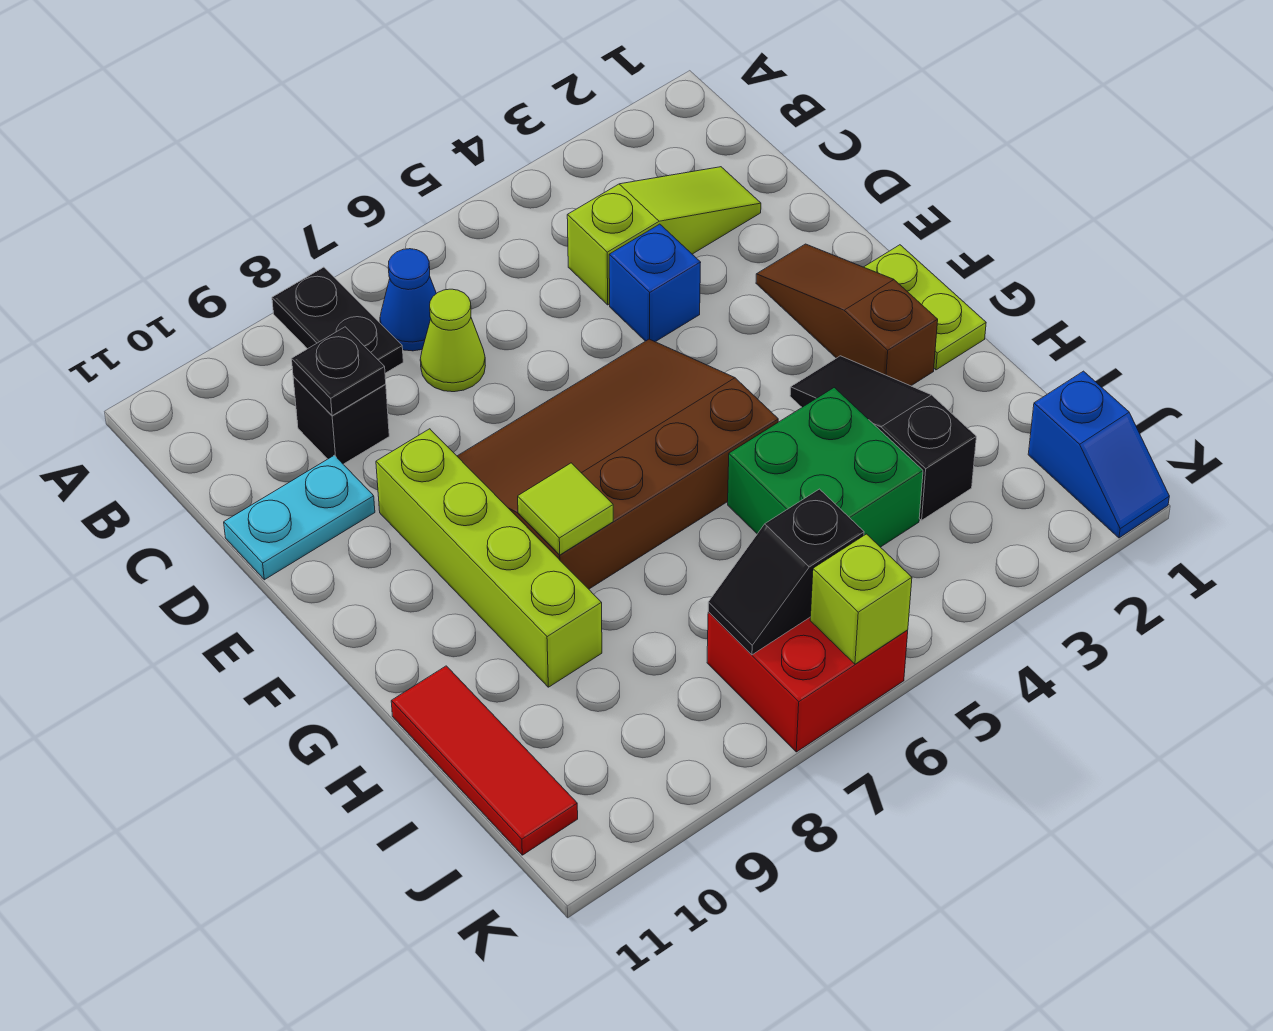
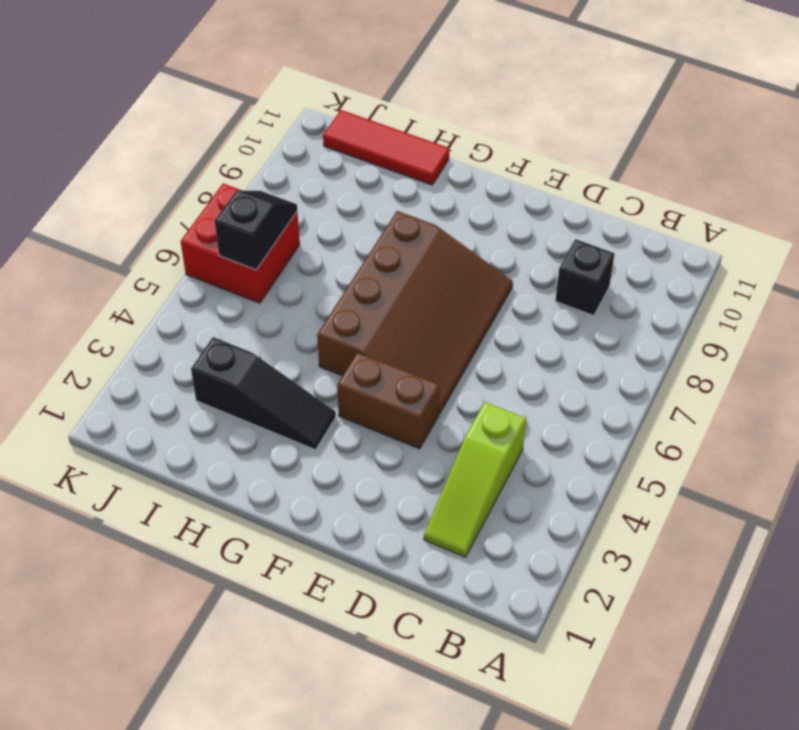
brown brick E4:F4 level 1 -> none
none -> black plate A8:B8 level 1
none -> blue cone B7 level 1
none -> lime cone C7 level 1

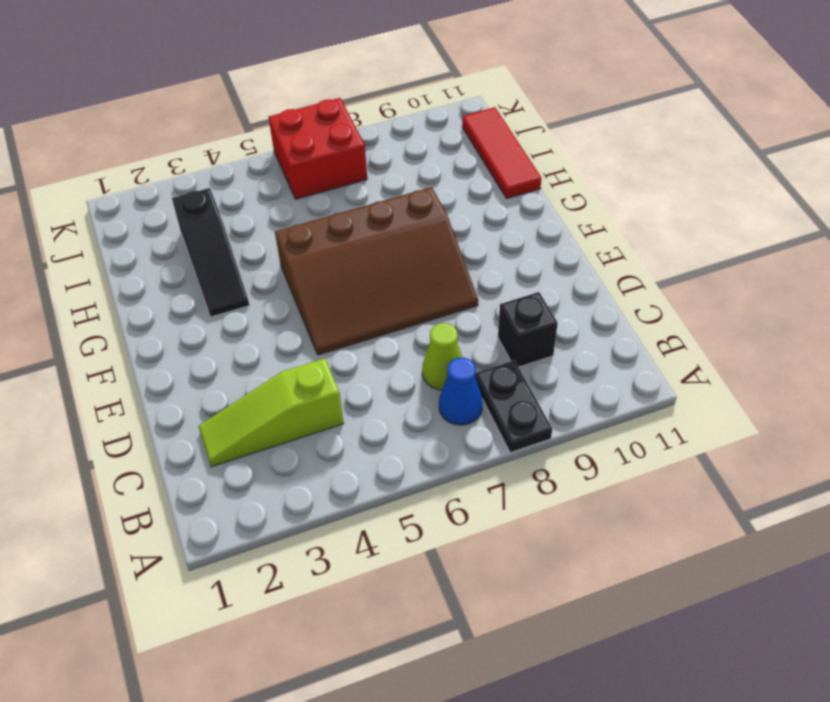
none -> blue brick D4 level 1
none -> cyan plate D10:D11 level 1
none -> brown slope E2:G2 level 1 top G

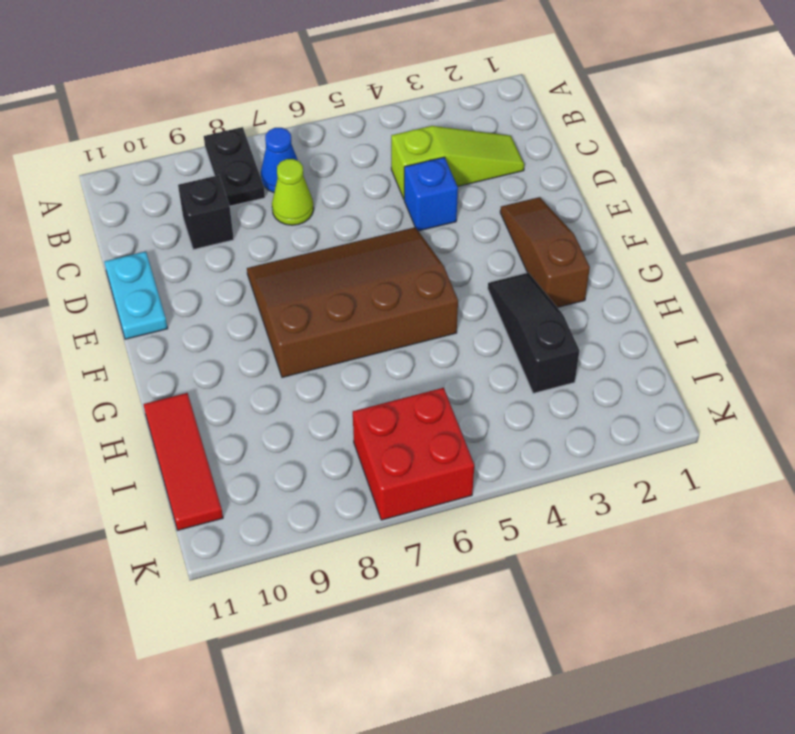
cyan plate D11:E11 level 1 -> cyan plate D10:D11 level 1
none -> lime brick E9:H9 level 1
none -> lime plate F1:G1 level 1
none -> green brick H4:I5 level 1

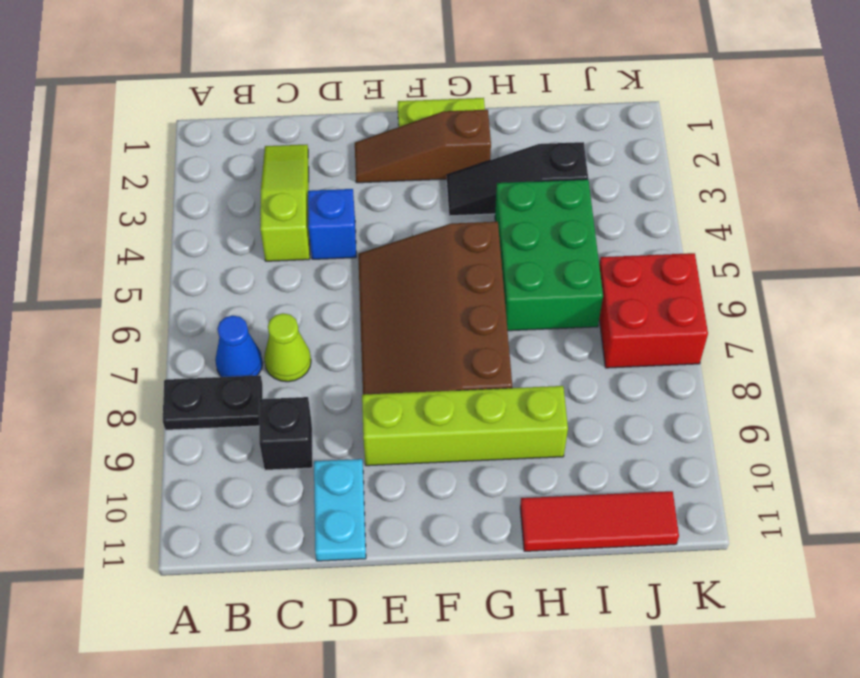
green brick H4:I6 level 1 -> green brick H4:I5 level 1
none -> blue slope J1:K1 level 1 top J
none -> black plate C9 level 2
none -> lime tile G8 level 2

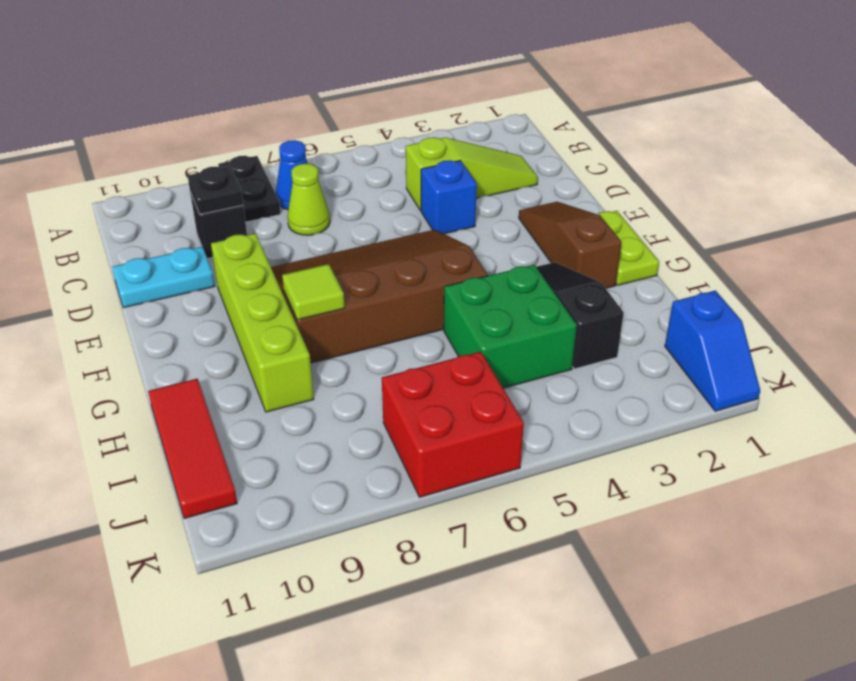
none -> black slope J6:J7 level 2 top 6
none -> lime brick K6 level 2

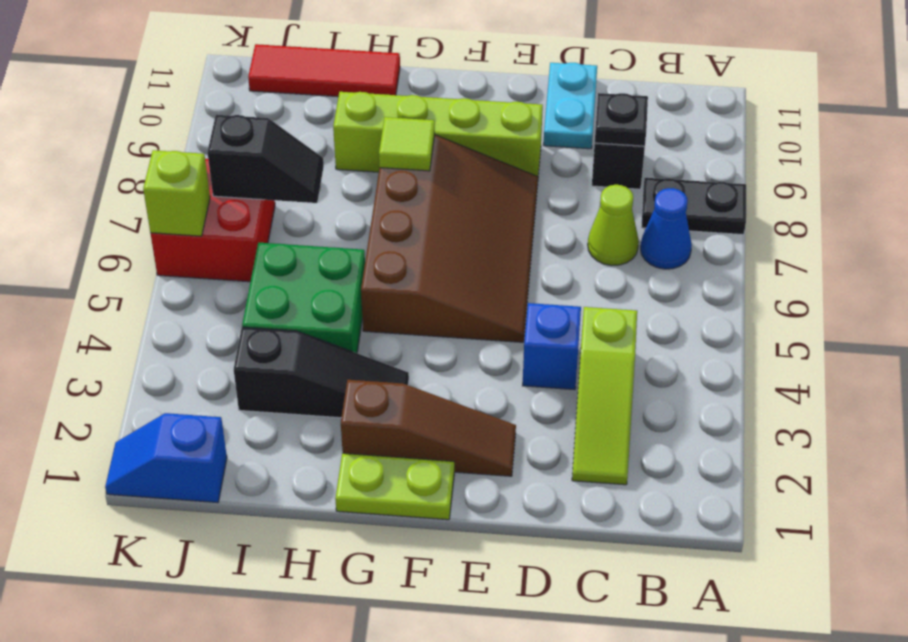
black slope I7:J7 level 2 top J -> black slope J6:J7 level 2 top 6

